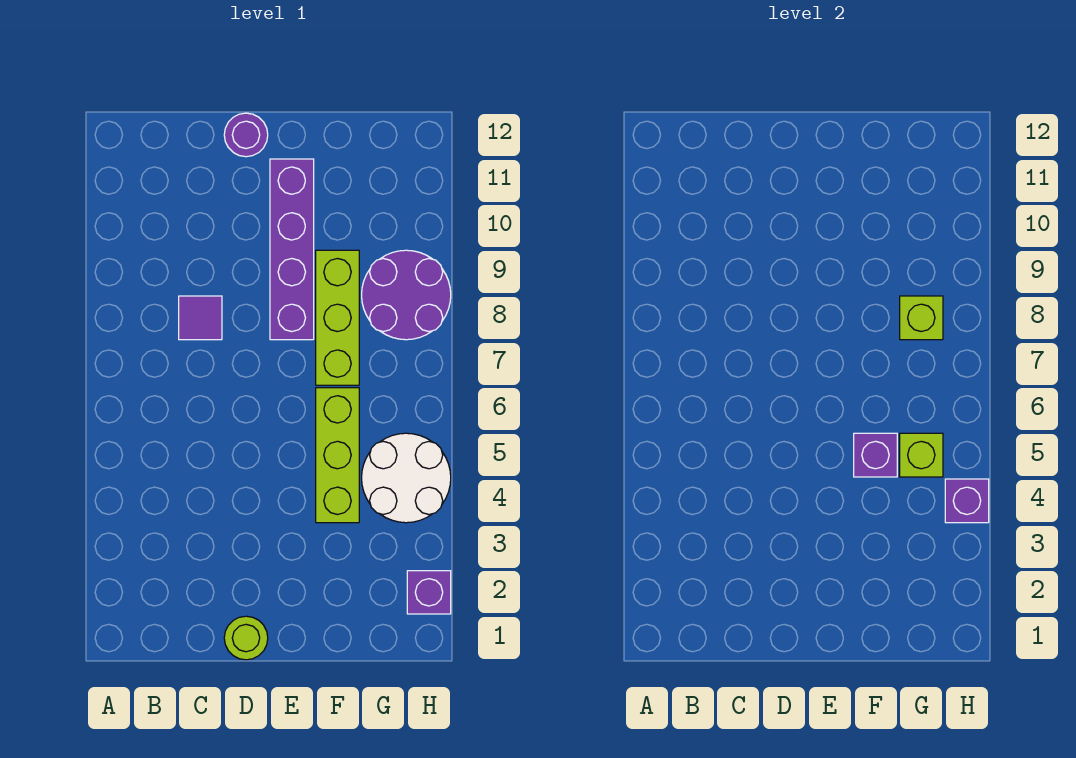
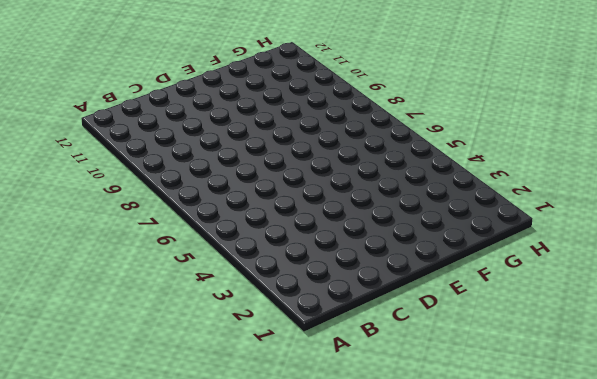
none -> purple tile C8 level 1
none -> lime round brick D1 level 1
none -> purple round brick D12 level 1

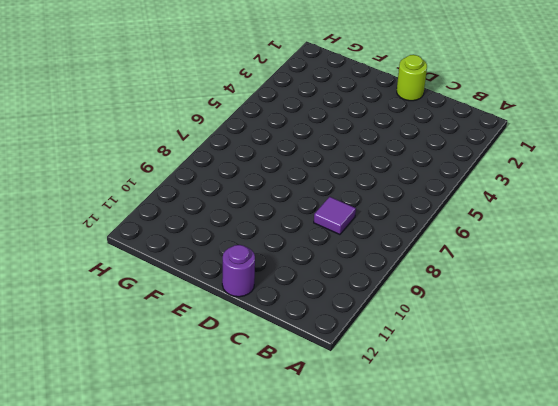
none -> purple brick E8:E11 level 1
none -> lime brick F4:F6 level 1
none -> lime brick F7:F9 level 1

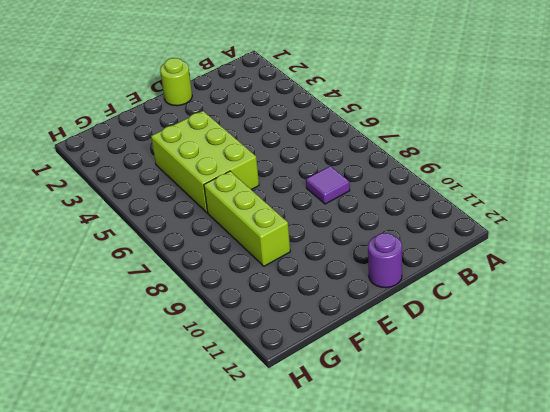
lime brick E4:F6 level 1 -> lime brick F4:F6 level 1
none -> purple brick E8:E11 level 1
none -> white round brick G4:H5 level 1
none -> purple round brick G8:H9 level 1

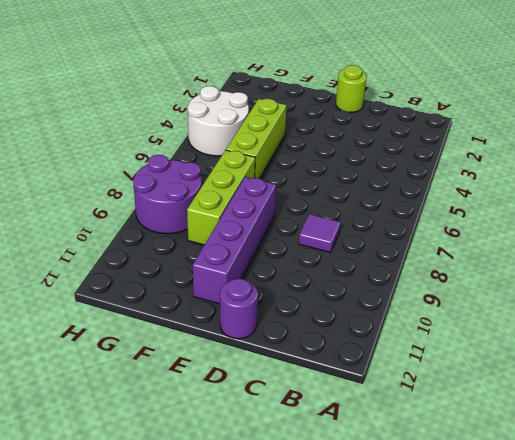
none -> purple brick H2 level 1
none -> purple brick F5 level 2
none -> lime brick G5 level 2

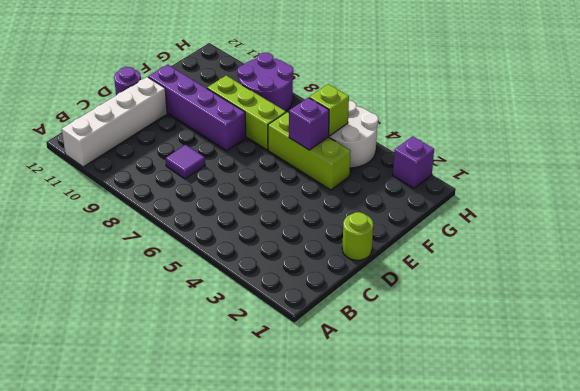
white brick A11:D11 level 1 -> none
none -> lime brick G8 level 2
none -> purple brick H4 level 2

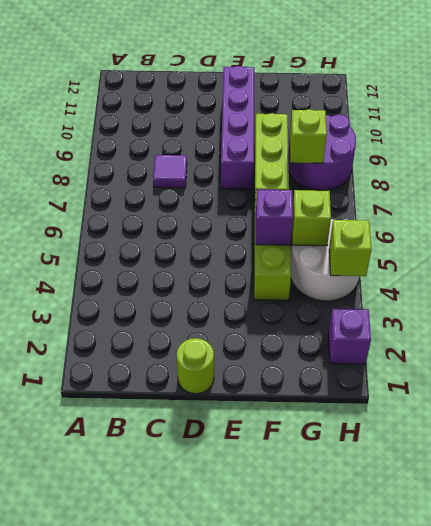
lime brick H4 level 2 -> purple brick H4 level 2
none -> purple round brick D12 level 1

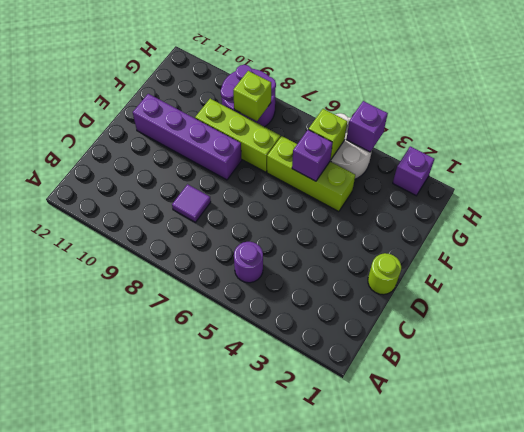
purple round brick B5 level 1 -> purple round brick D12 level 1

